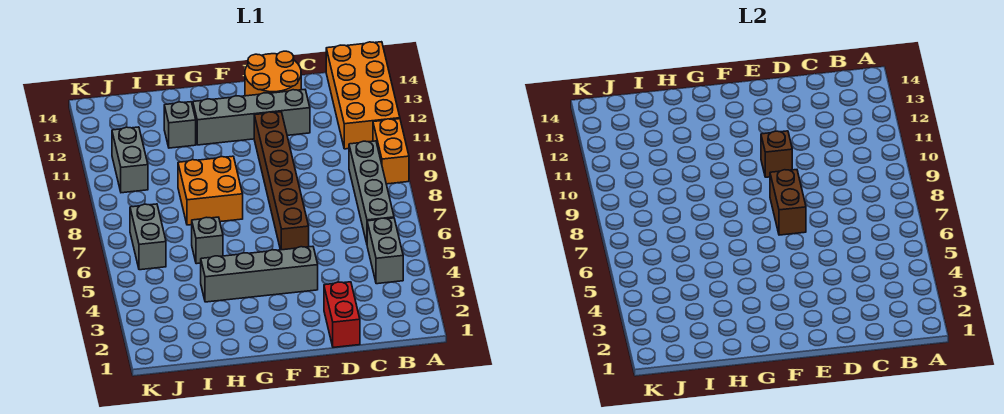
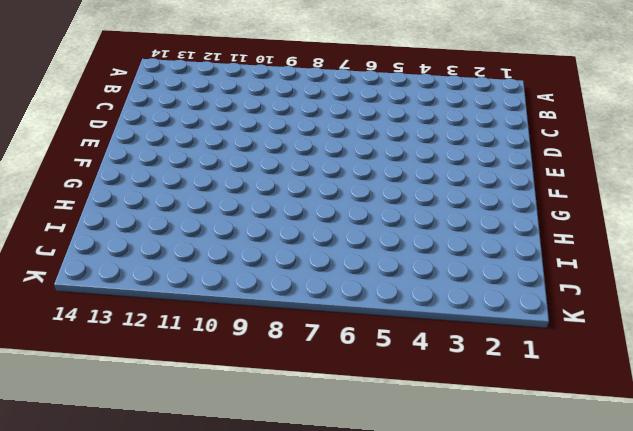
none -> orange brick A9:A10 level 1
none -> orange brick A11:B14 level 1
none -> grey brick B4:B5 level 1

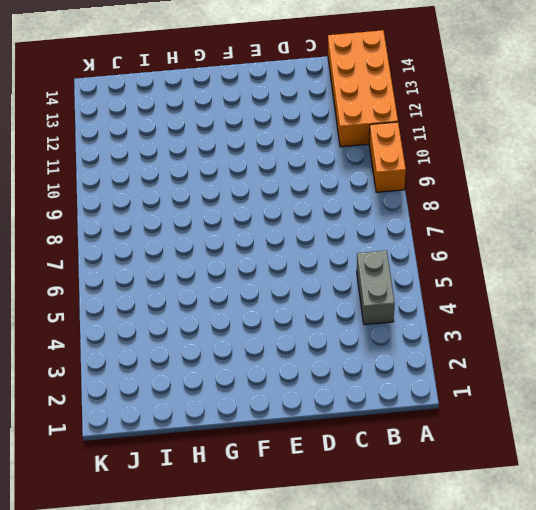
none -> grey brick B6:B9 level 1
none -> red brick D1:D2 level 1
none -> grey brick D12:G12 level 1

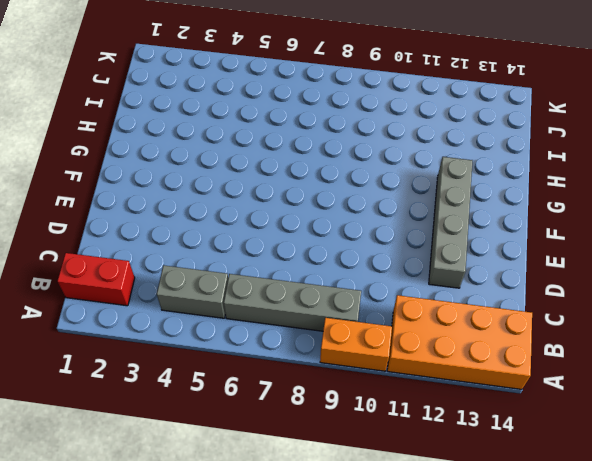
red brick B1:B2 level 1 -> red brick D1:D2 level 1
none -> orange round brick D13:E14 level 1
none -> grey brick E4:H4 level 1
none -> brown brick E6:E11 level 1

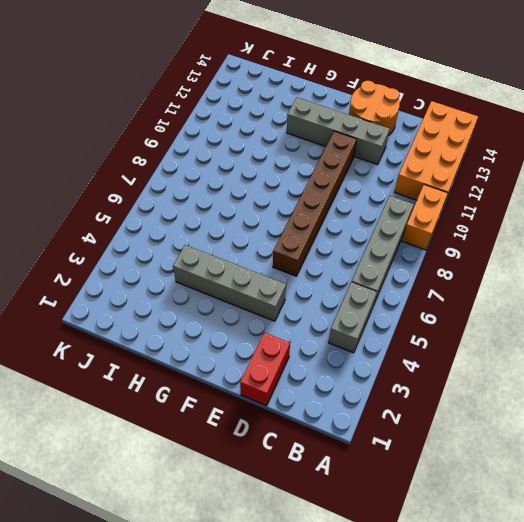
none -> orange brick G8:H9 level 1
none -> grey brick H6 level 1
none -> grey brick H12 level 1

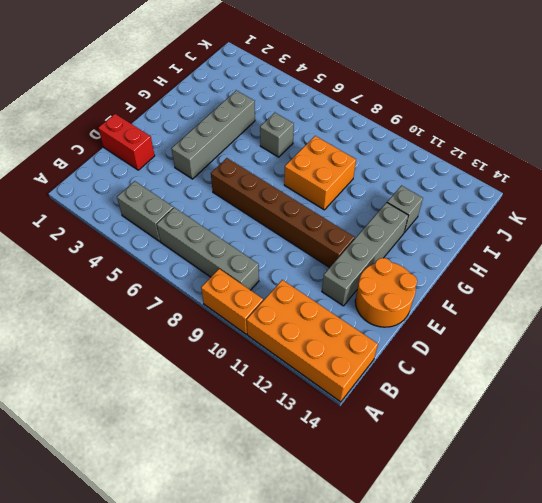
none -> grey brick J6:J7 level 1
none -> grey brick J10:J11 level 1
none -> brown brick E7:E8 level 2

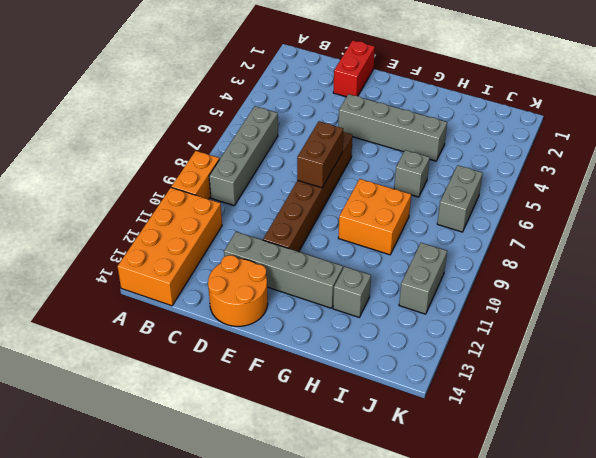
none -> grey brick B4:B5 level 1
none -> brown brick E10 level 2

